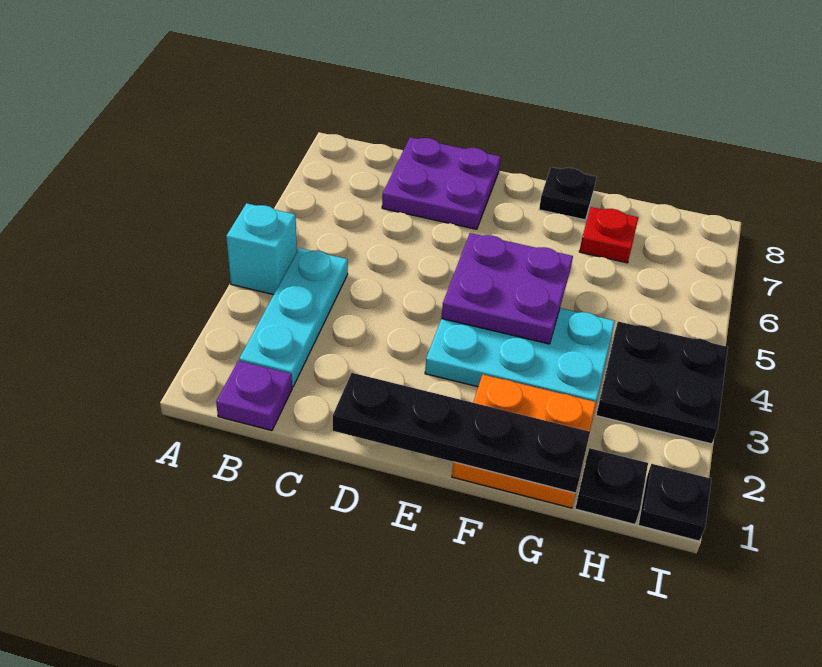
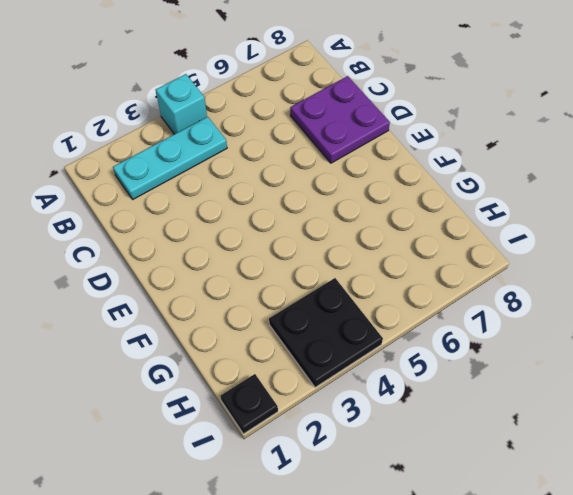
none -> purple plate B1 level 1
none -> cyan plate E3:G4 level 1
none -> orange plate F1:G2 level 1

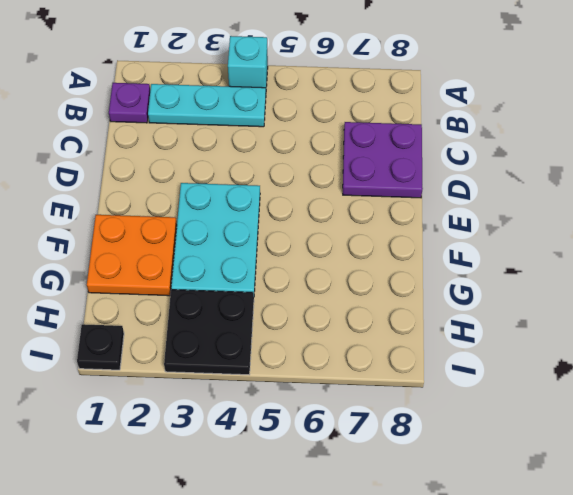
none -> black plate F8 level 1
none -> red plate G7 level 1
none -> black plate H1 level 1

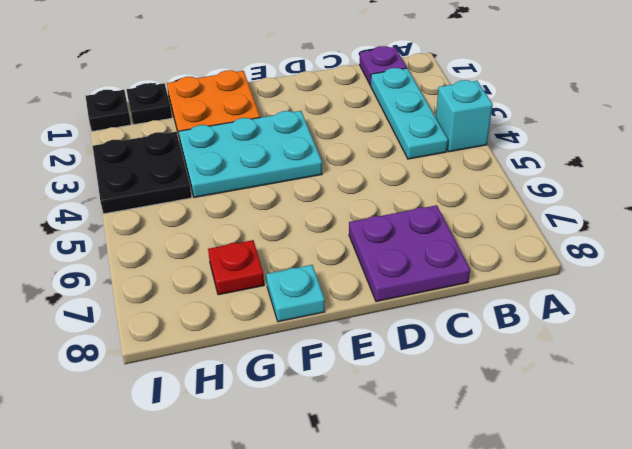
cyan plate F8 level 1 -> black plate F8 level 1
none -> black plate D1:G1 level 2
none -> purple plate E4:F5 level 2

